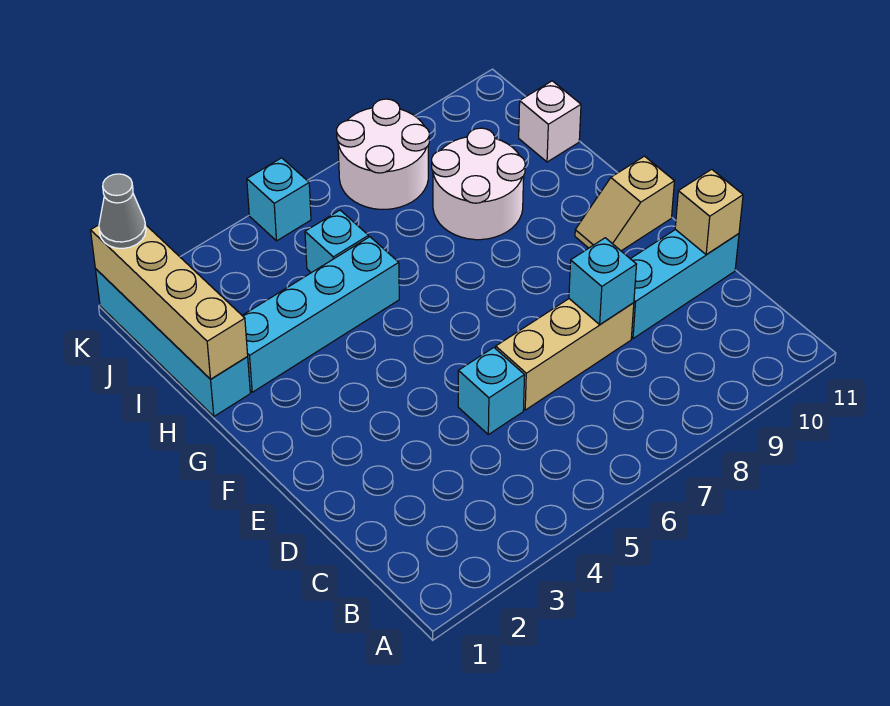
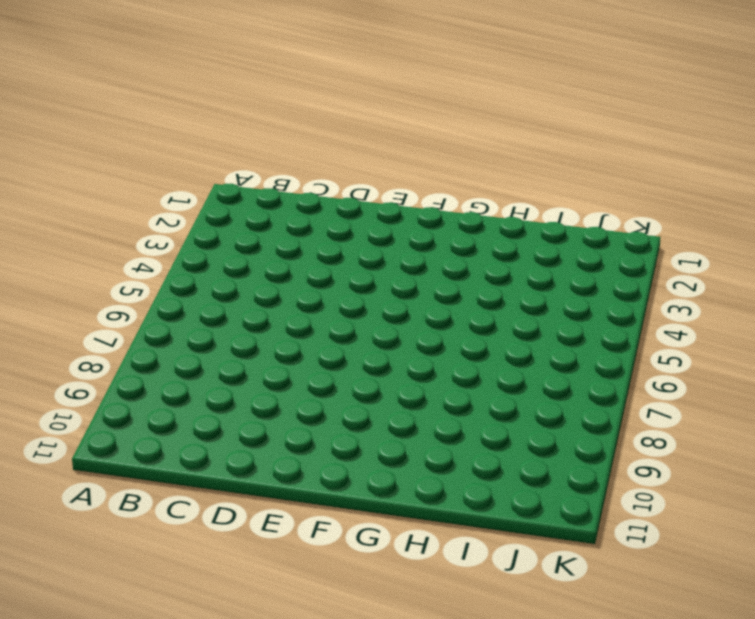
none -> cyan brick D5 level 1
none -> tan brick D6:D8 level 1
none -> cyan brick D9:D11 level 1

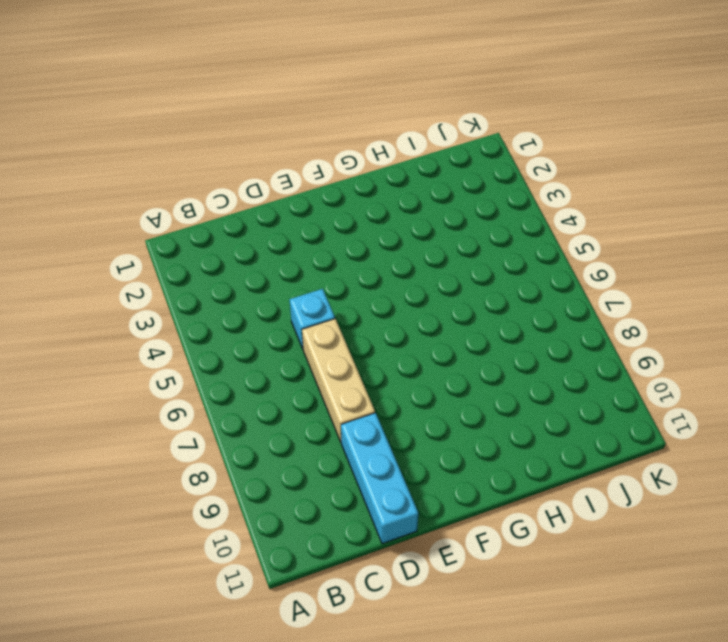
none -> tan slope F10:F11 level 1 top 11
none -> cyan brick H1:K1 level 1
none -> cyan brick H2:H5 level 1

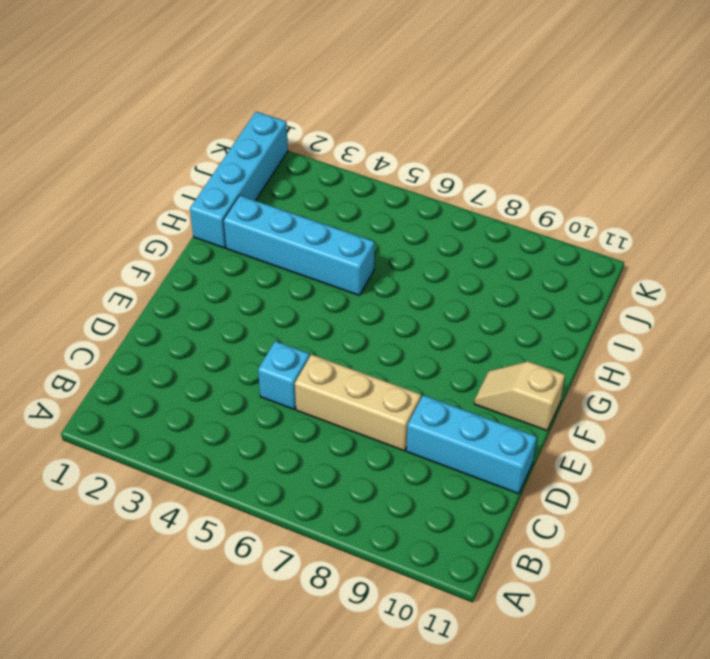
none -> white round brick H8:I9 level 1
none -> cyan brick I5 level 1
none -> white brick I11 level 1

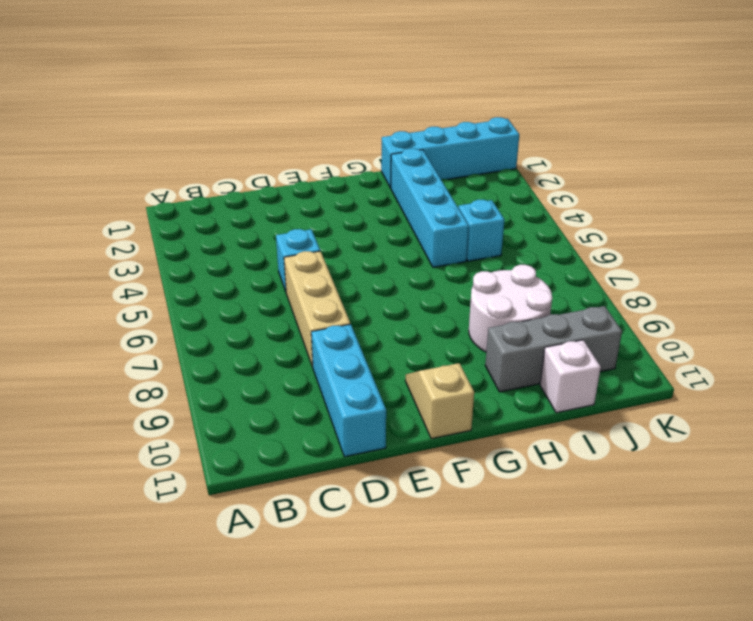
grey brick H10:J10 level 1 -> none
none -> white round brick J7:K8 level 1
none -> cyan brick K5 level 1
none -> cyan brick D8 level 2

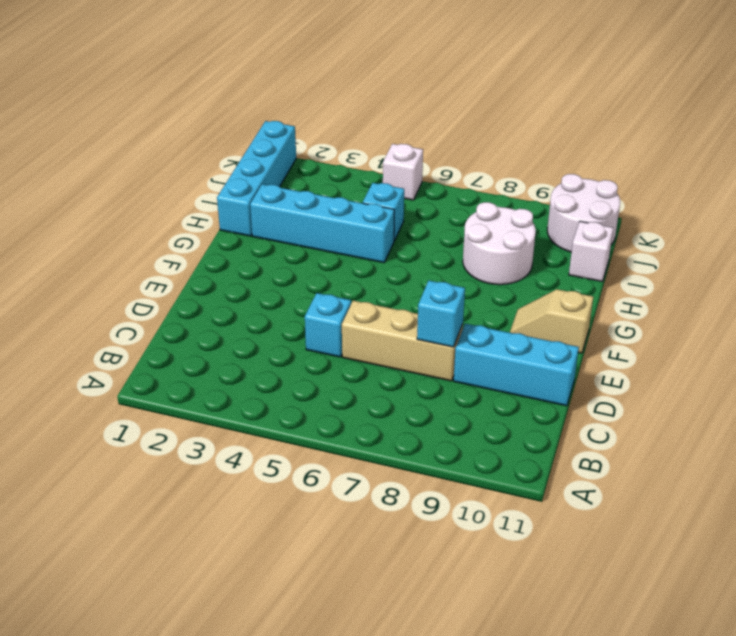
white round brick J10:K11 level 1 -> white round brick J7:K8 level 1
white brick K5 level 1 -> cyan brick K5 level 1
none -> tan brick D11 level 2
none -> tan brick H1:K1 level 2
none -> grey cone K1 level 3

